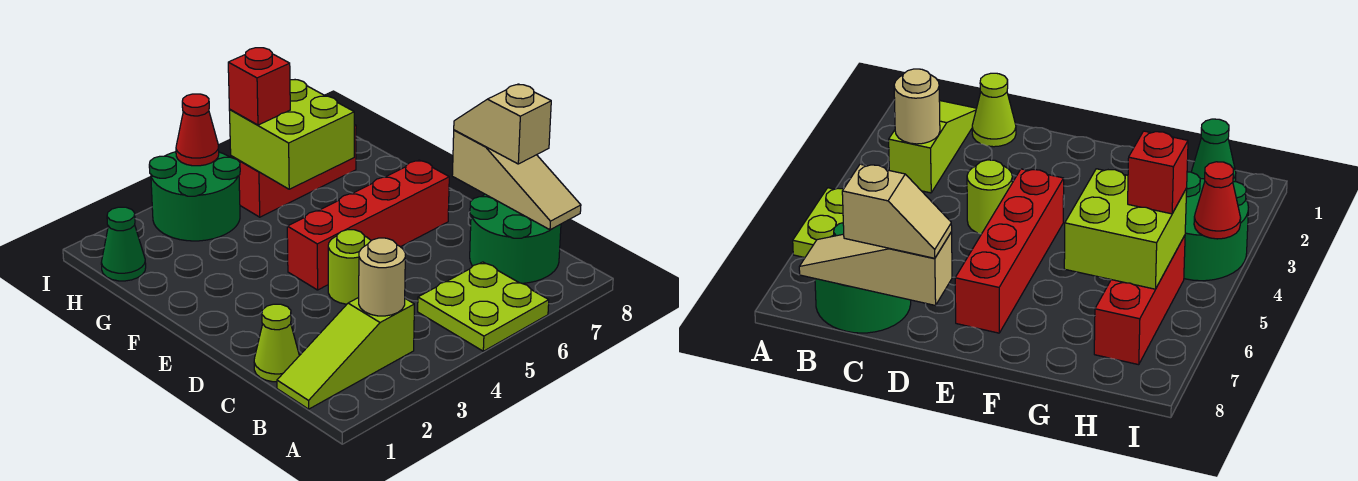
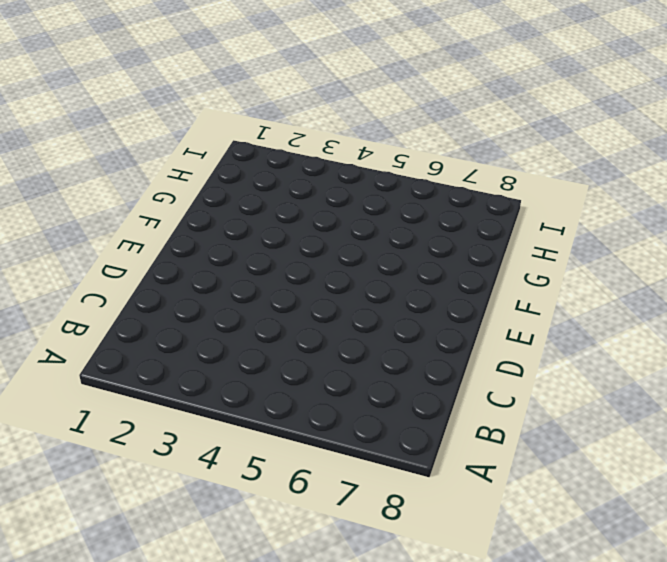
none -> lime plate A5:B6 level 1
none -> lime slope B1:B3 level 1 top 3
none -> green round brick B7:C8 level 1

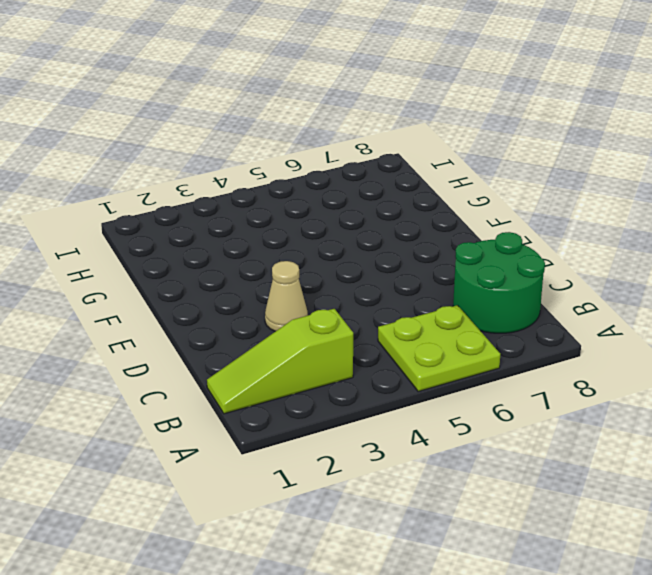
tan cone D3 level 1 -> none
none -> lime cone C1 level 1
none -> lime round brick D4 level 1
none -> red brick E4:E7 level 1

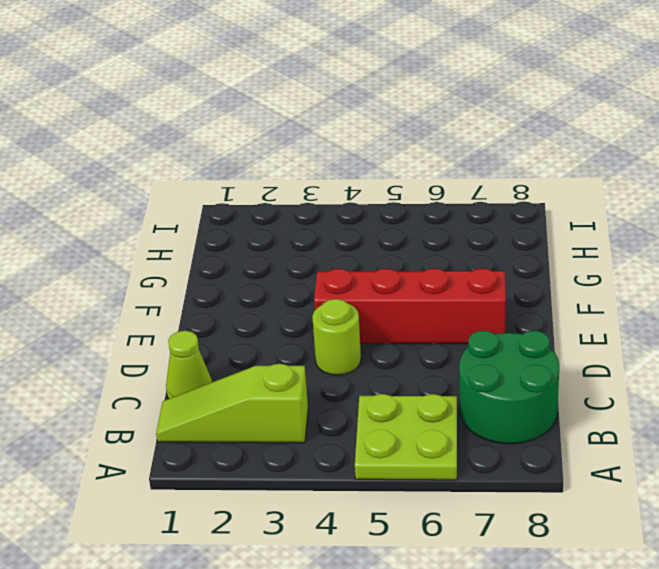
none -> green cone H1 level 1
none -> green round brick H3:I4 level 1
none -> red brick H5:H7 level 1

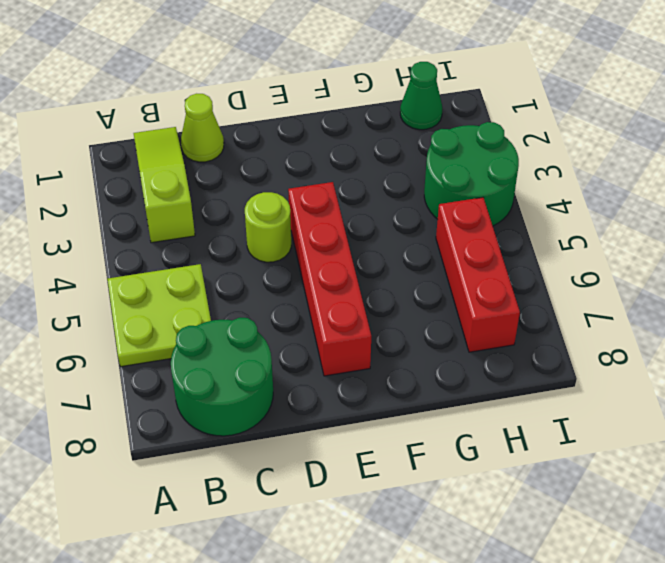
none -> tan round brick B3 level 2
none -> tan slope B8:D8 level 2 top D
none -> lime brick G5:H6 level 2

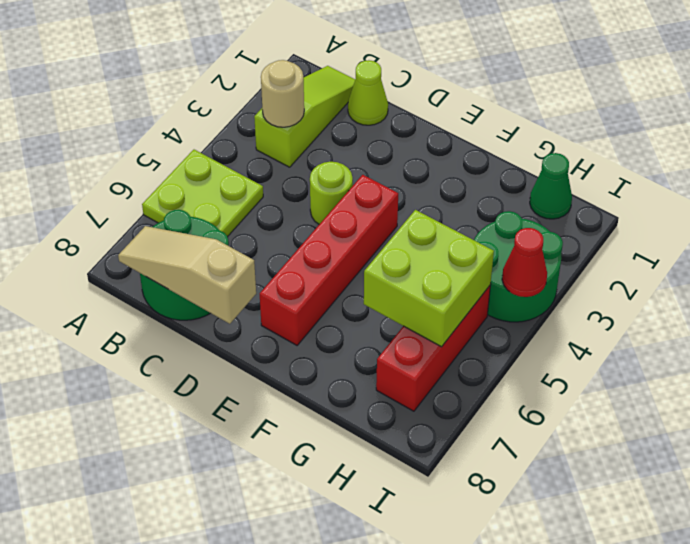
none -> tan slope C8:D8 level 3 top C
none -> red brick H5 level 3

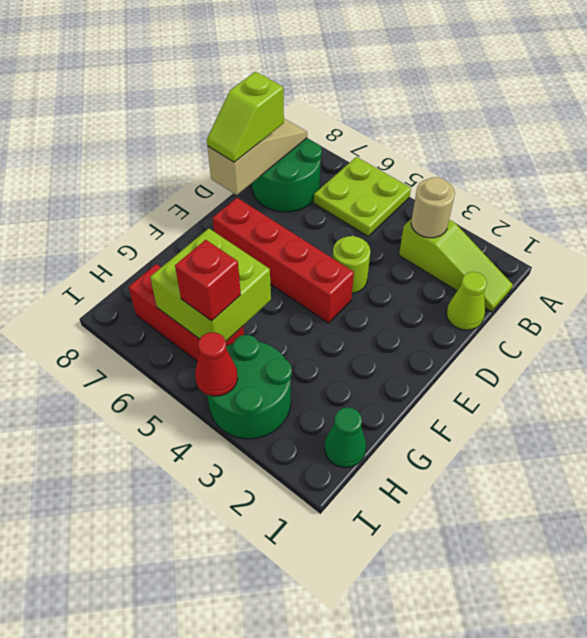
lime slope C8:D8 level 3 top C -> tan slope C8:D8 level 3 top C

